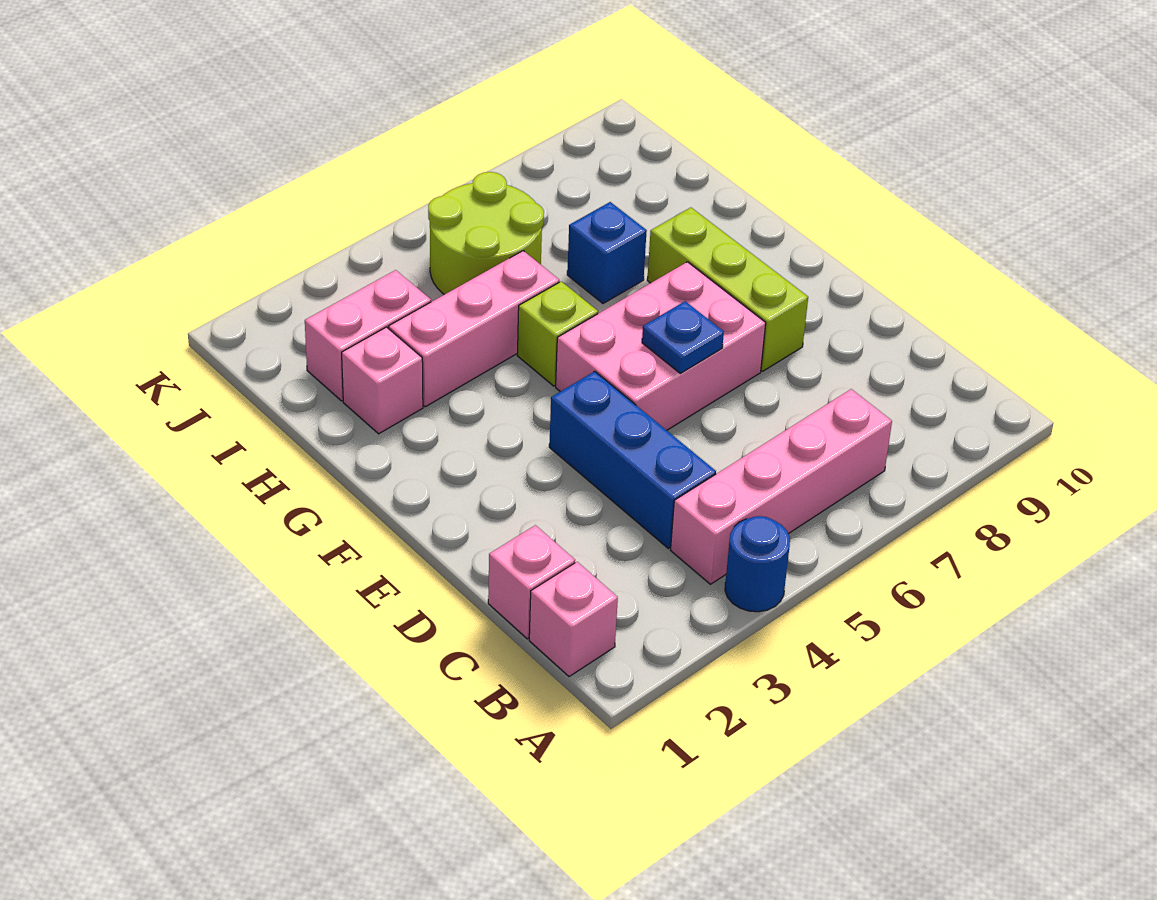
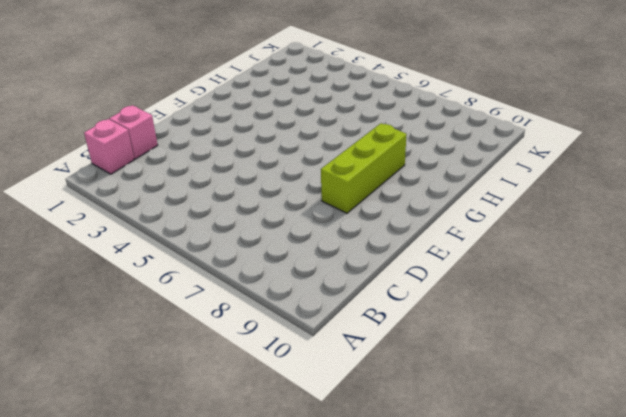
none -> blue round brick A4 level 1
none -> pink brick B4:B7 level 1
none -> blue brick C4:E4 level 1

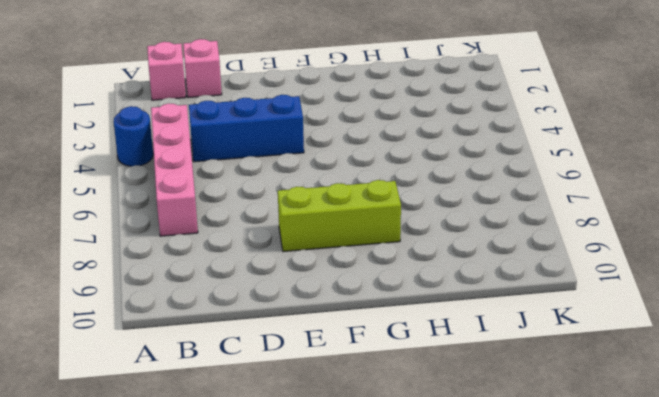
none -> pink brick E5:F7 level 1
none -> lime brick G5 level 1
none -> pink brick H2 level 1

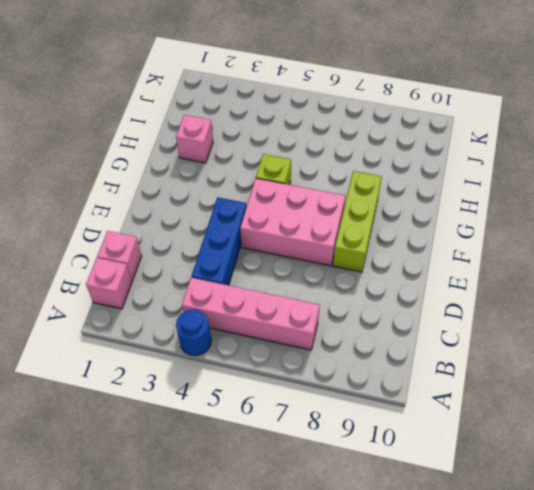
none -> pink brick H3:H5 level 1
none -> blue brick H7 level 1
none -> pink brick I2:I3 level 1

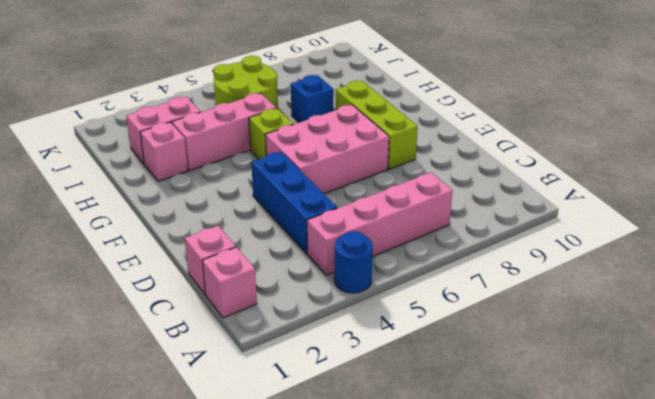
none -> blue plate E6 level 2

